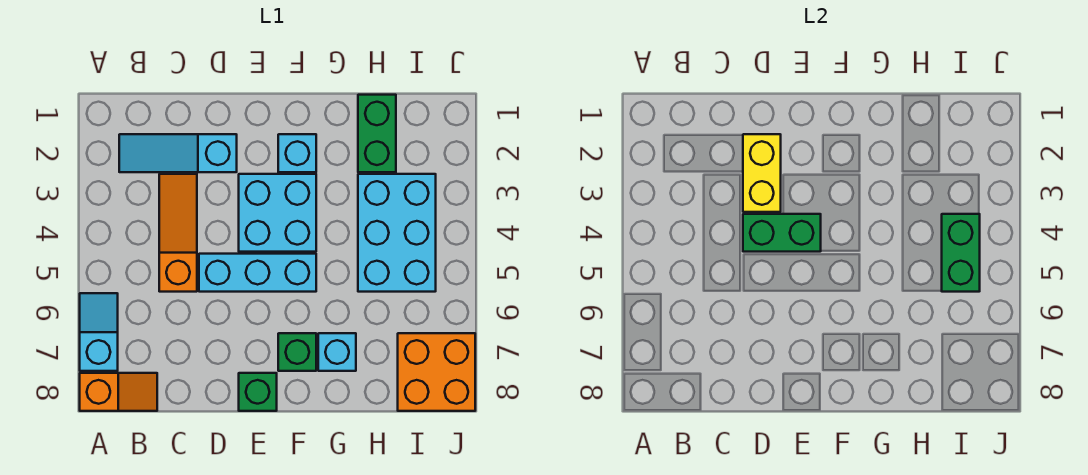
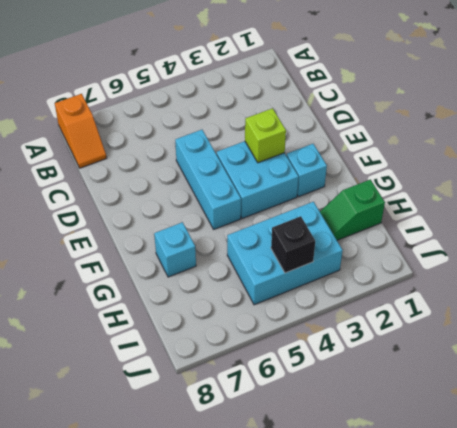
lime brick E3 level 2 -> none
green slope H1:H2 level 1 top 1 -> green brick H1:H2 level 1
black brick I4 level 2 -> green brick I4:I5 level 2
none -> cyan slope A6:A7 level 1 top 7
none -> cyan slope B2:D2 level 1 top D
none -> orange slope C3:C5 level 1 top 5

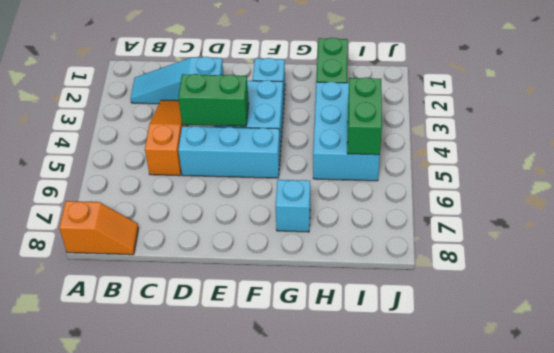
none -> cyan slope A6:A7 level 1 top 7
none -> green brick E8 level 1
none -> green brick F7 level 1

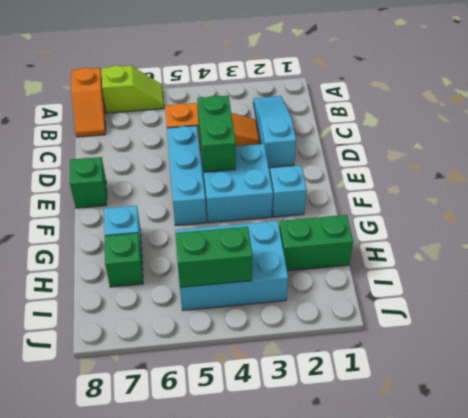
lime slope A6:A7 level 1 top 7 -> cyan slope A6:A7 level 1 top 7
green brick H7 level 1 -> green brick F7 level 1
none -> orange brick I7:J8 level 1
none -> yellow brick D2:D3 level 2

